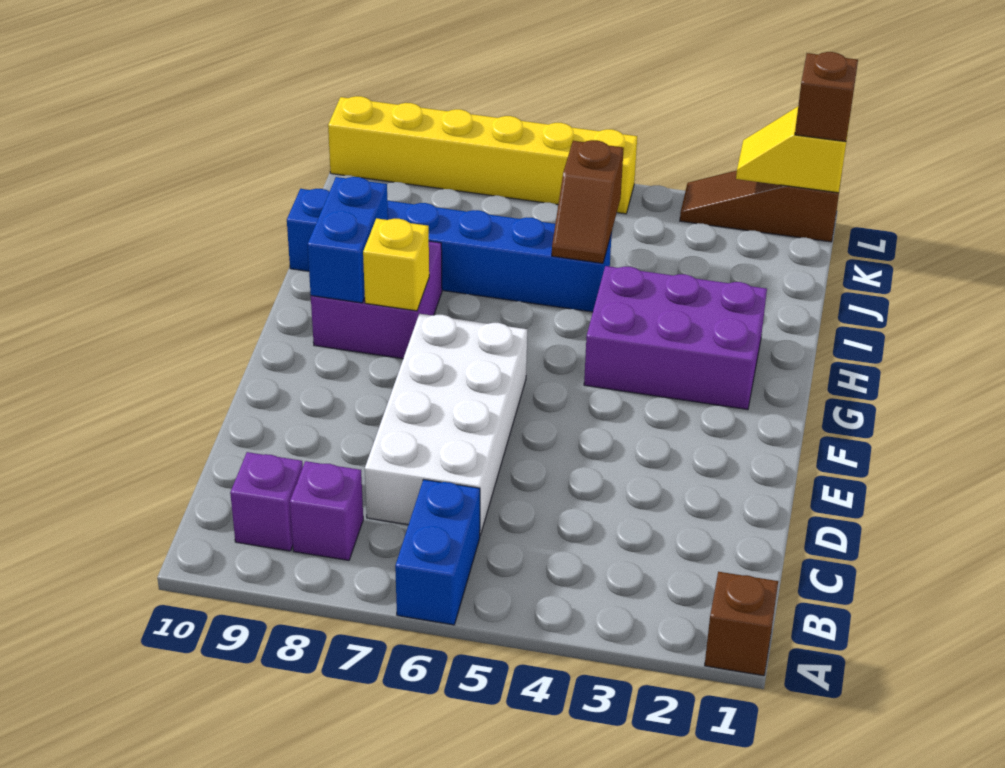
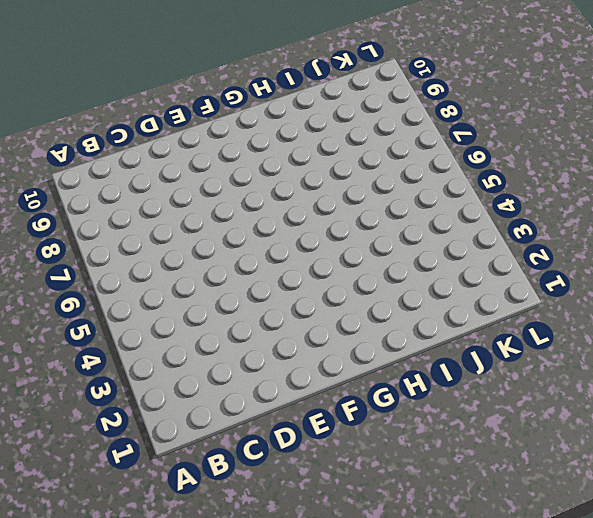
none -> brown brick A1 level 1
none -> blue brick A6:B6 level 1
none -> purple brick B8 level 1

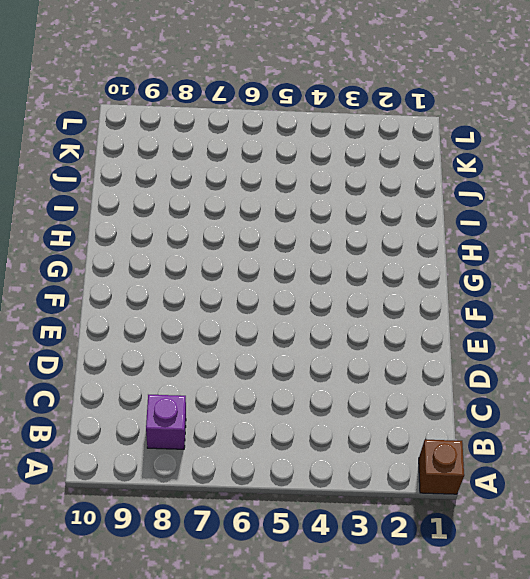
none -> blue brick A6:B6 level 1
none -> purple brick B9 level 1
none -> white brick C6:F7 level 1

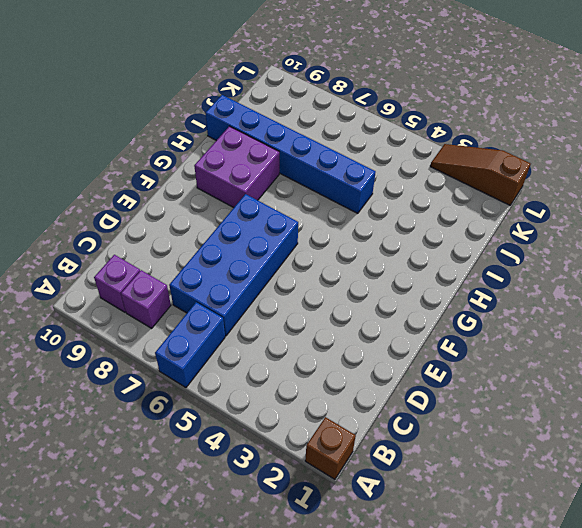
blue brick C6:F7 level 1 -> white brick C6:F7 level 1
none -> purple brick G2:H4 level 1
none -> yellow brick L5:L10 level 1
none -> yellow brick G8 level 2

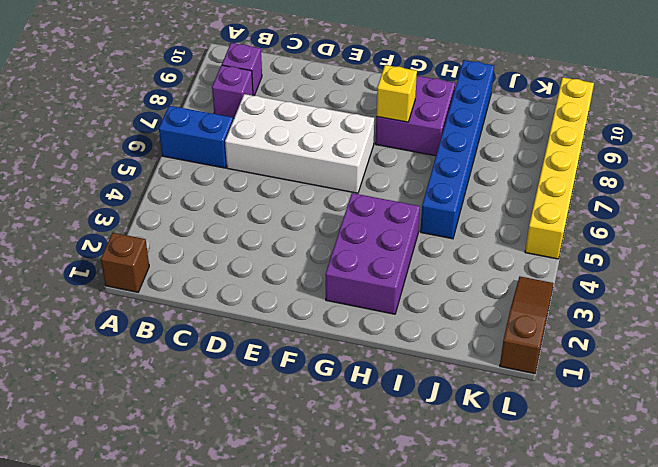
none -> blue brick G9:H9 level 2
none -> brown slope I5:J5 level 2 top J
none -> yellow slope L1:L2 level 2 top 1

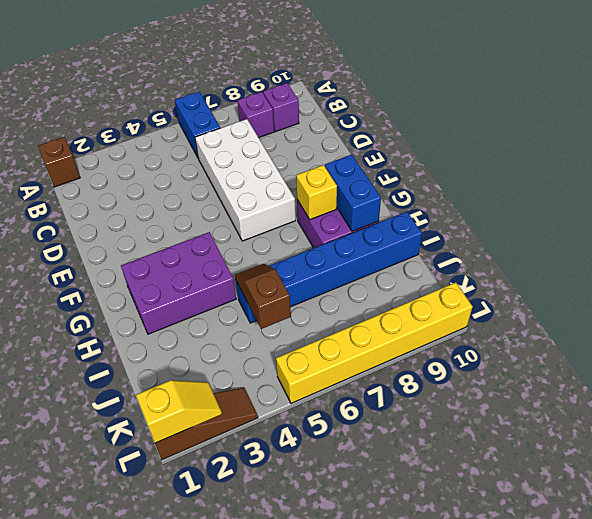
none -> brown brick L1 level 3

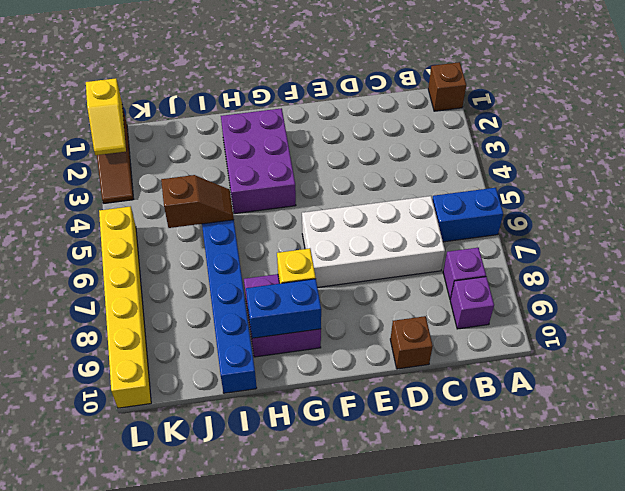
brown brick D10 level 1 -> brown brick L1 level 3

